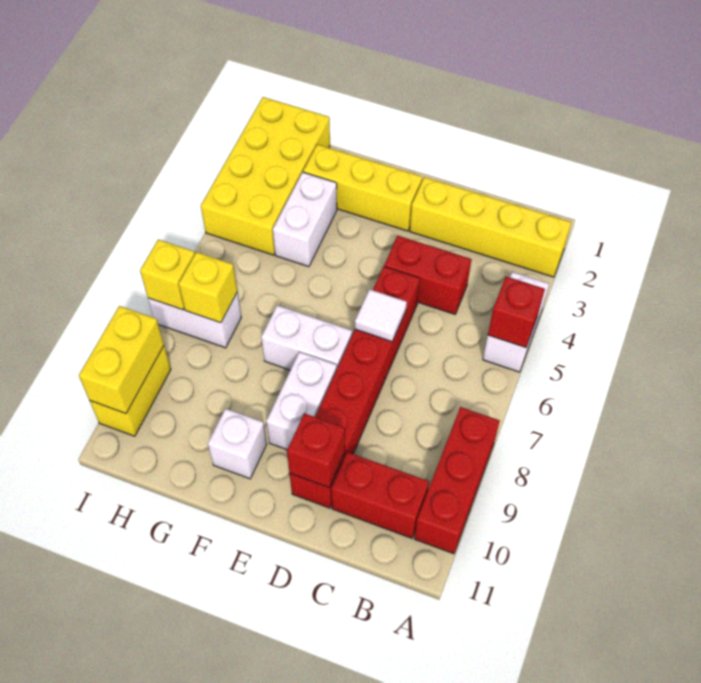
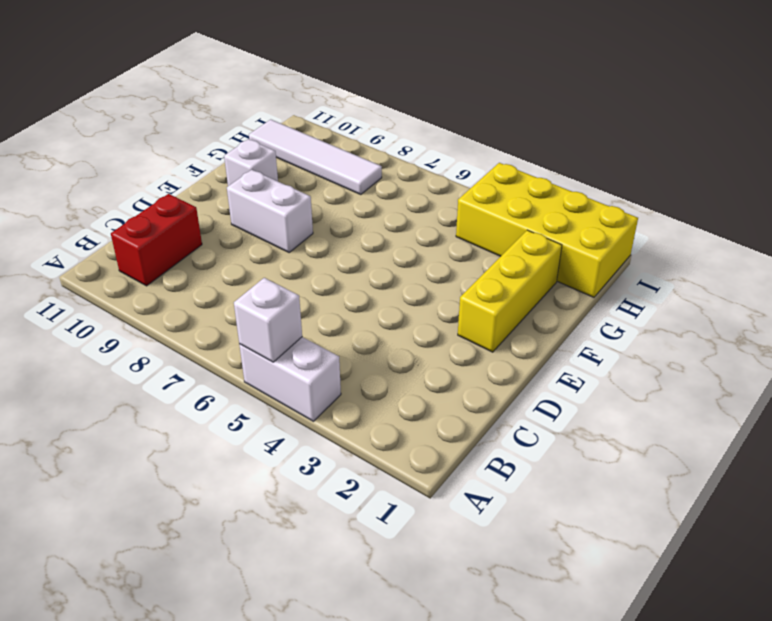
white brick A5 level 2 -> red brick A5 level 2
white tile H8:H11 level 1 -> none
none -> yellow brick A2:D2 level 1
none -> red brick A8:A10 level 1
none -> red brick C4:D4 level 1

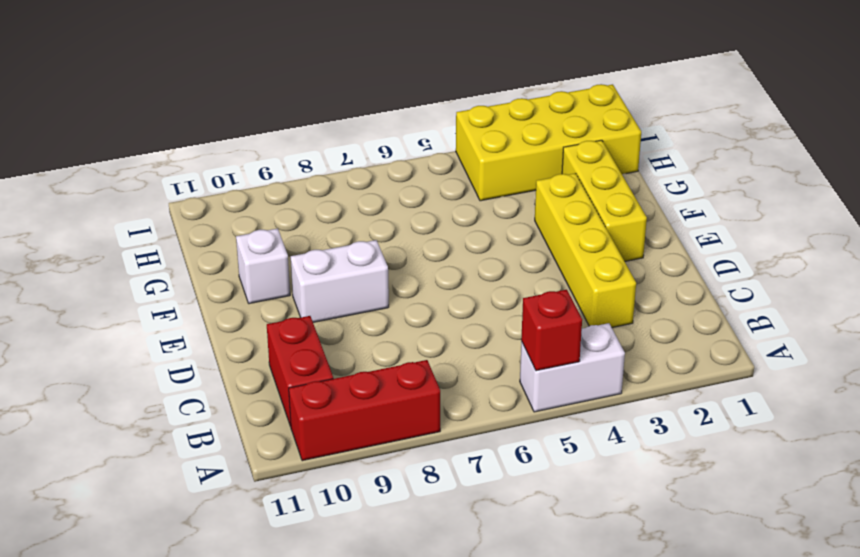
yellow brick C3:F3 level 1 -> yellow brick A2:D2 level 1
none -> red brick C4:D4 level 1
none -> red brick D5:D10 level 1
none -> white brick E7:F7 level 1

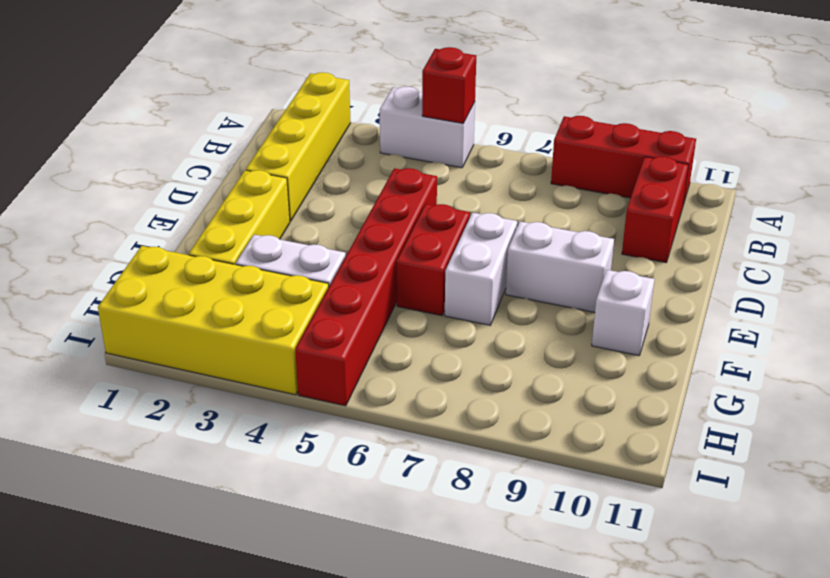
red brick D5:I5 level 1 -> red brick D5:D10 level 1
red brick E6:F6 level 1 -> red brick C4:D4 level 1
none -> white brick H7:I7 level 1
none -> yellow brick I9:I10 level 1
none -> white tile D6 level 2

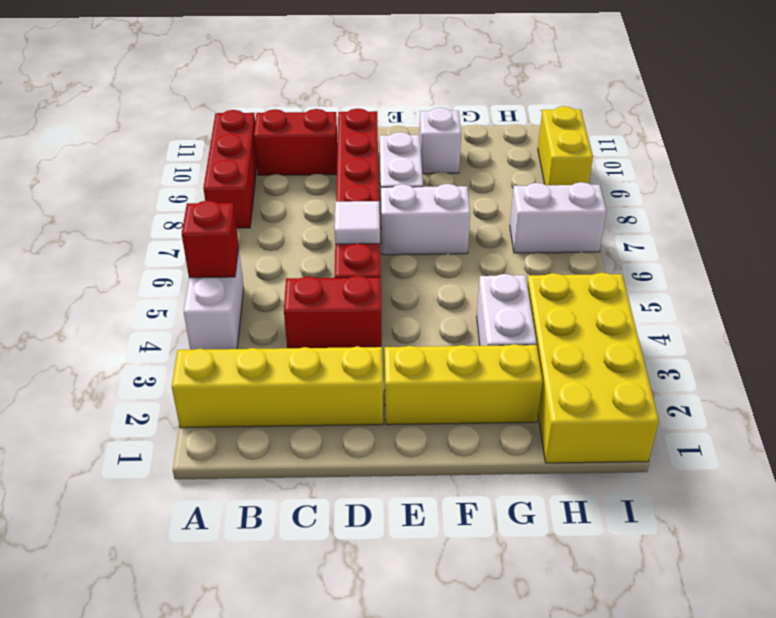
none -> red brick D10 level 2
none -> yellow brick H7 level 2
none -> yellow brick I7 level 2

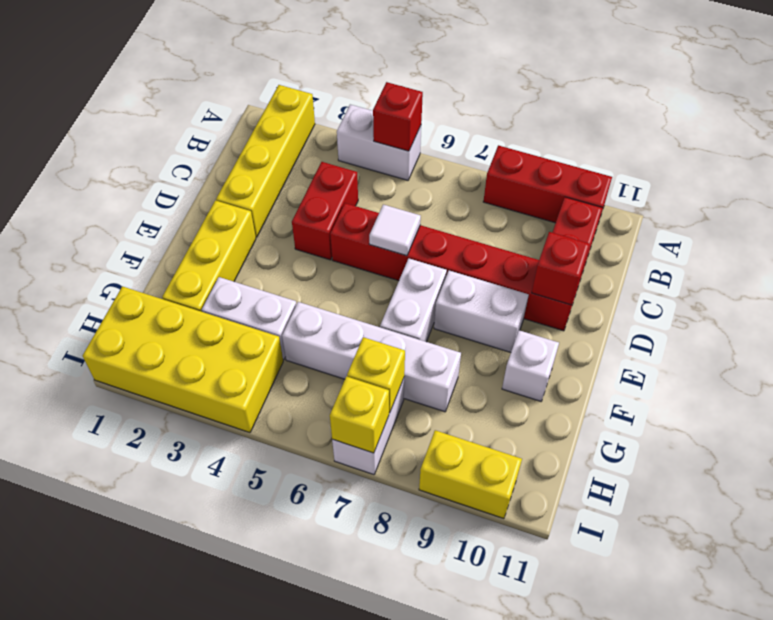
white brick G5:G8 level 1 -> none
none -> yellow brick I9:I10 level 2

